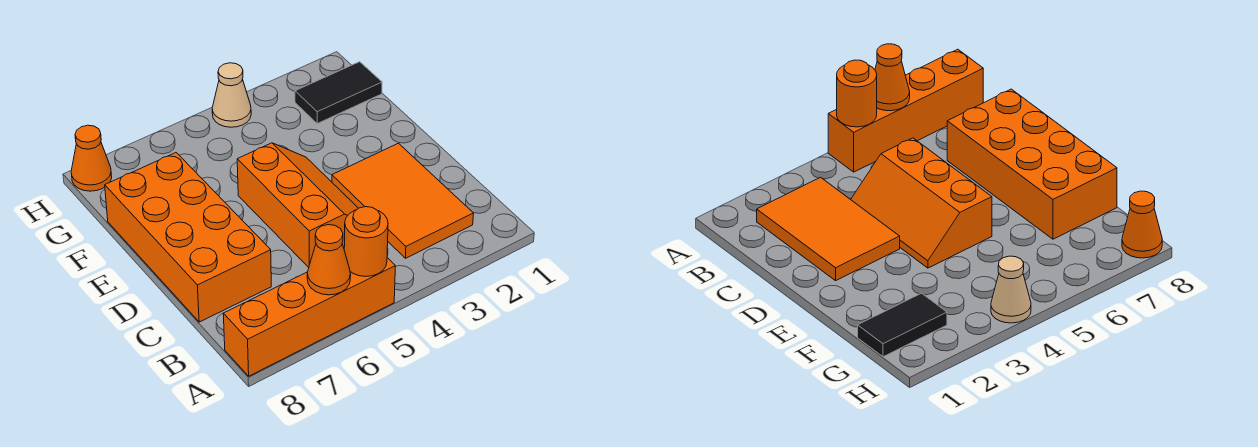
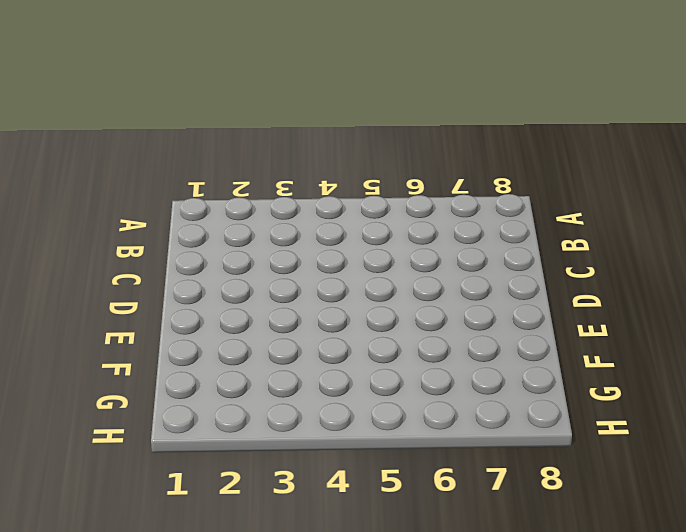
none -> orange brick A5:A8 level 1
none -> orange tile B2:D3 level 1

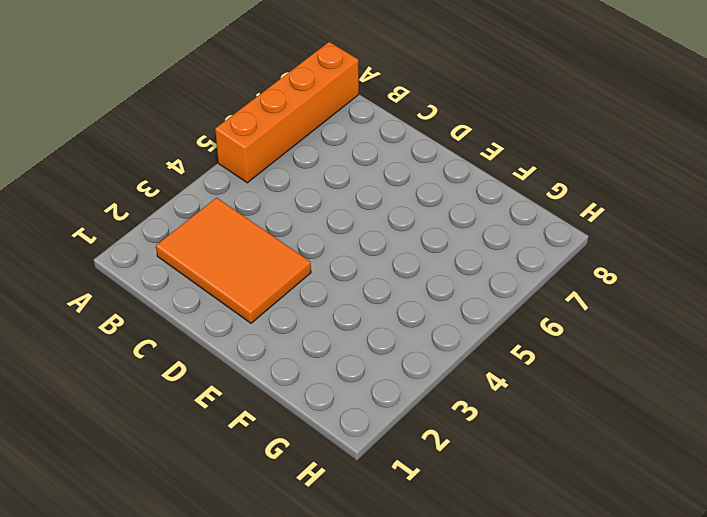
none -> orange slope C4:E5 level 1 top 5
none -> orange brick C7:F8 level 1

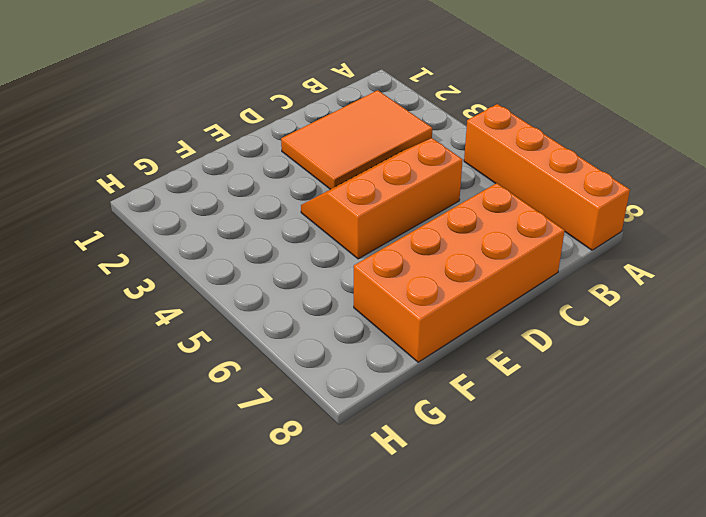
none -> black tile G1:G2 level 1
none -> tan cone H4 level 1

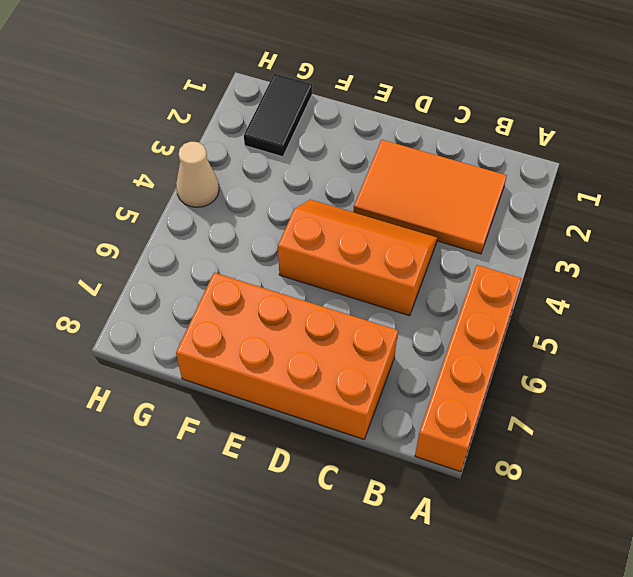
none -> orange cone H8 level 1
none -> orange round brick A5 level 2

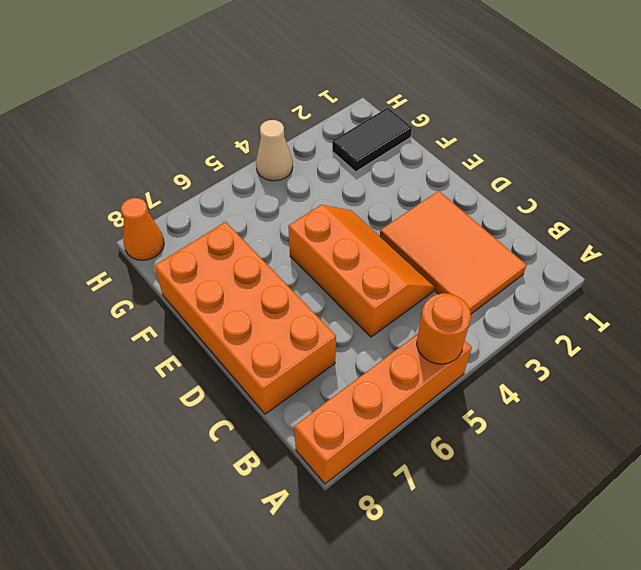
none -> orange cone A6 level 2

